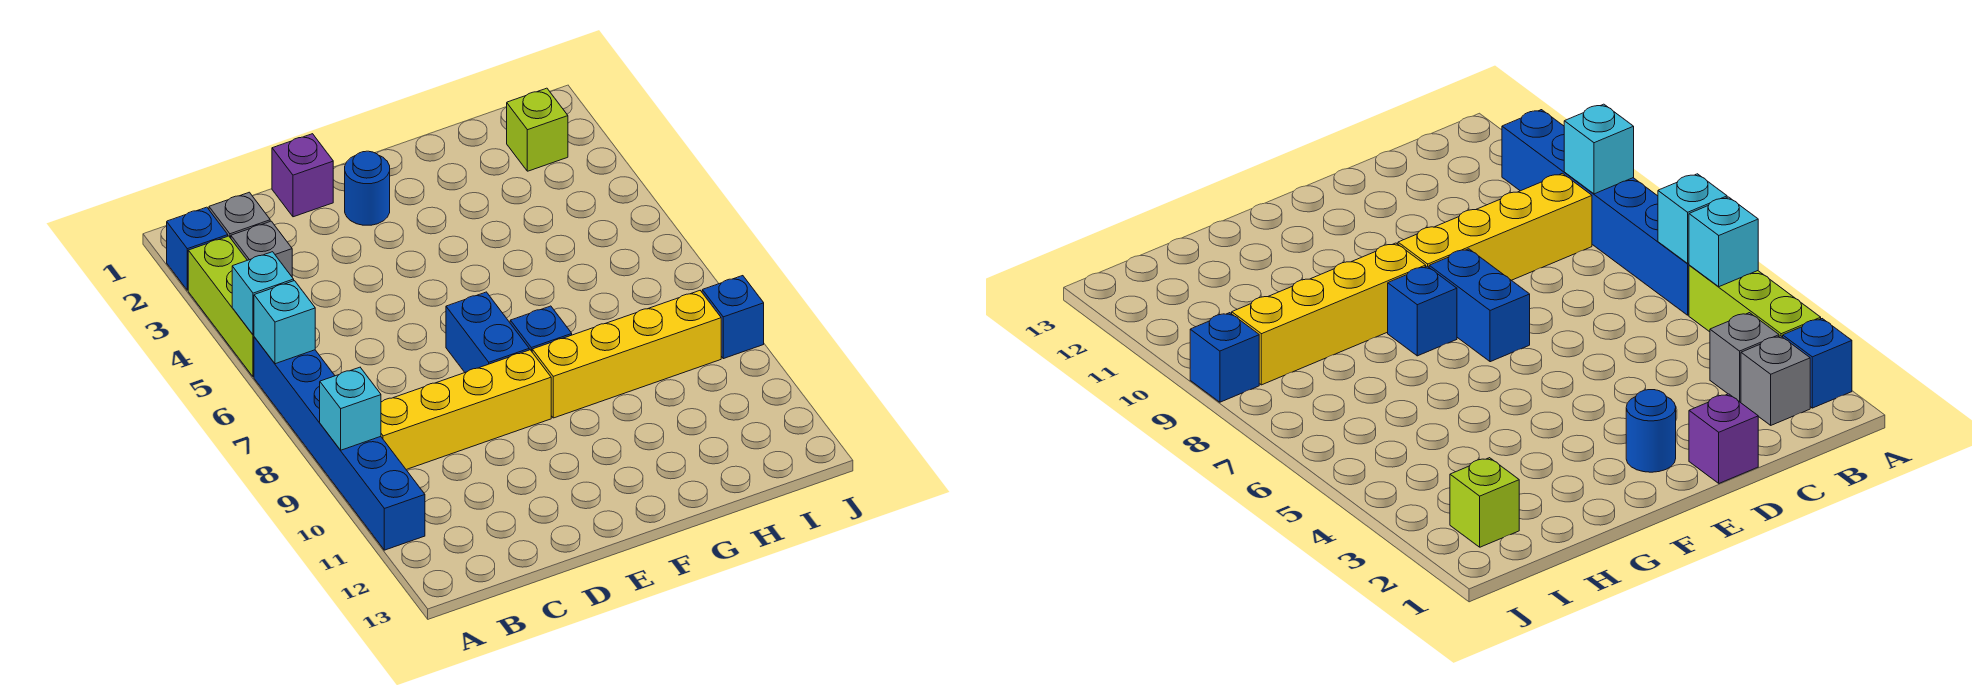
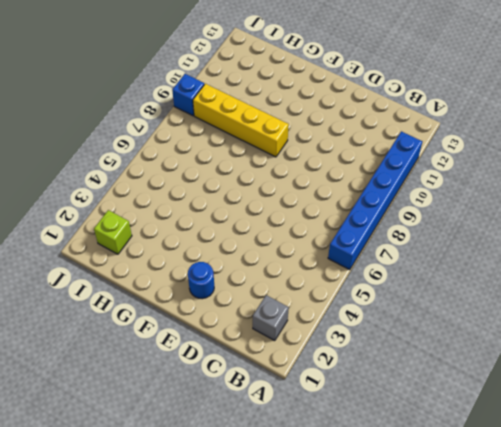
none -> blue brick A2 level 1
none -> lime brick A3:A5 level 1
none -> grey brick B3 level 1

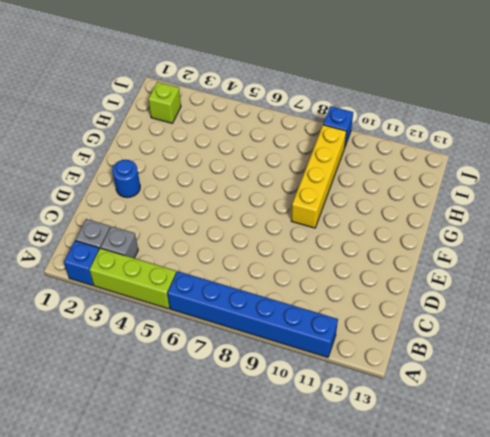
none -> yellow brick B9:E9 level 1
none -> purple brick D1 level 1
none -> blue brick E7:E8 level 1

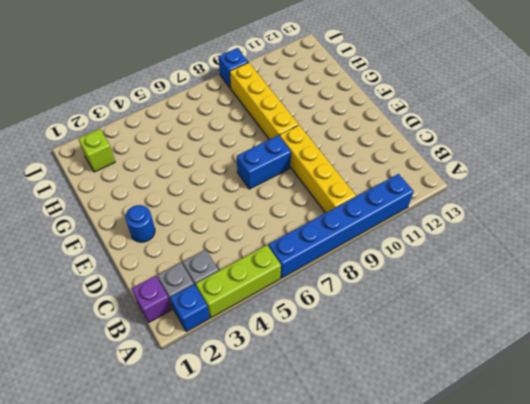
purple brick B1 level 1 -> purple brick D1 level 1
none -> blue brick F8 level 1
none -> cyan brick A5 level 2
none -> cyan brick A6 level 2

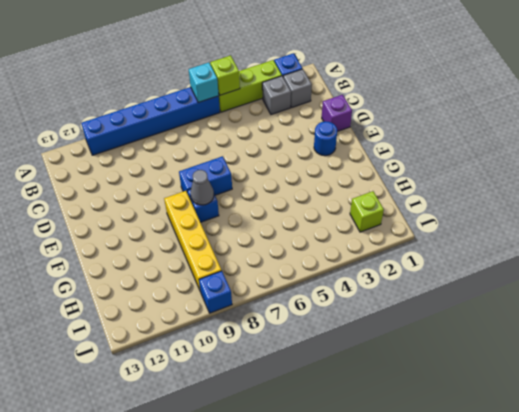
lime brick A5 level 2 -> cyan brick A5 level 2
grey cone F8 level 2 -> none
none -> yellow brick B9:E9 level 1
none -> cyan brick A9 level 2

